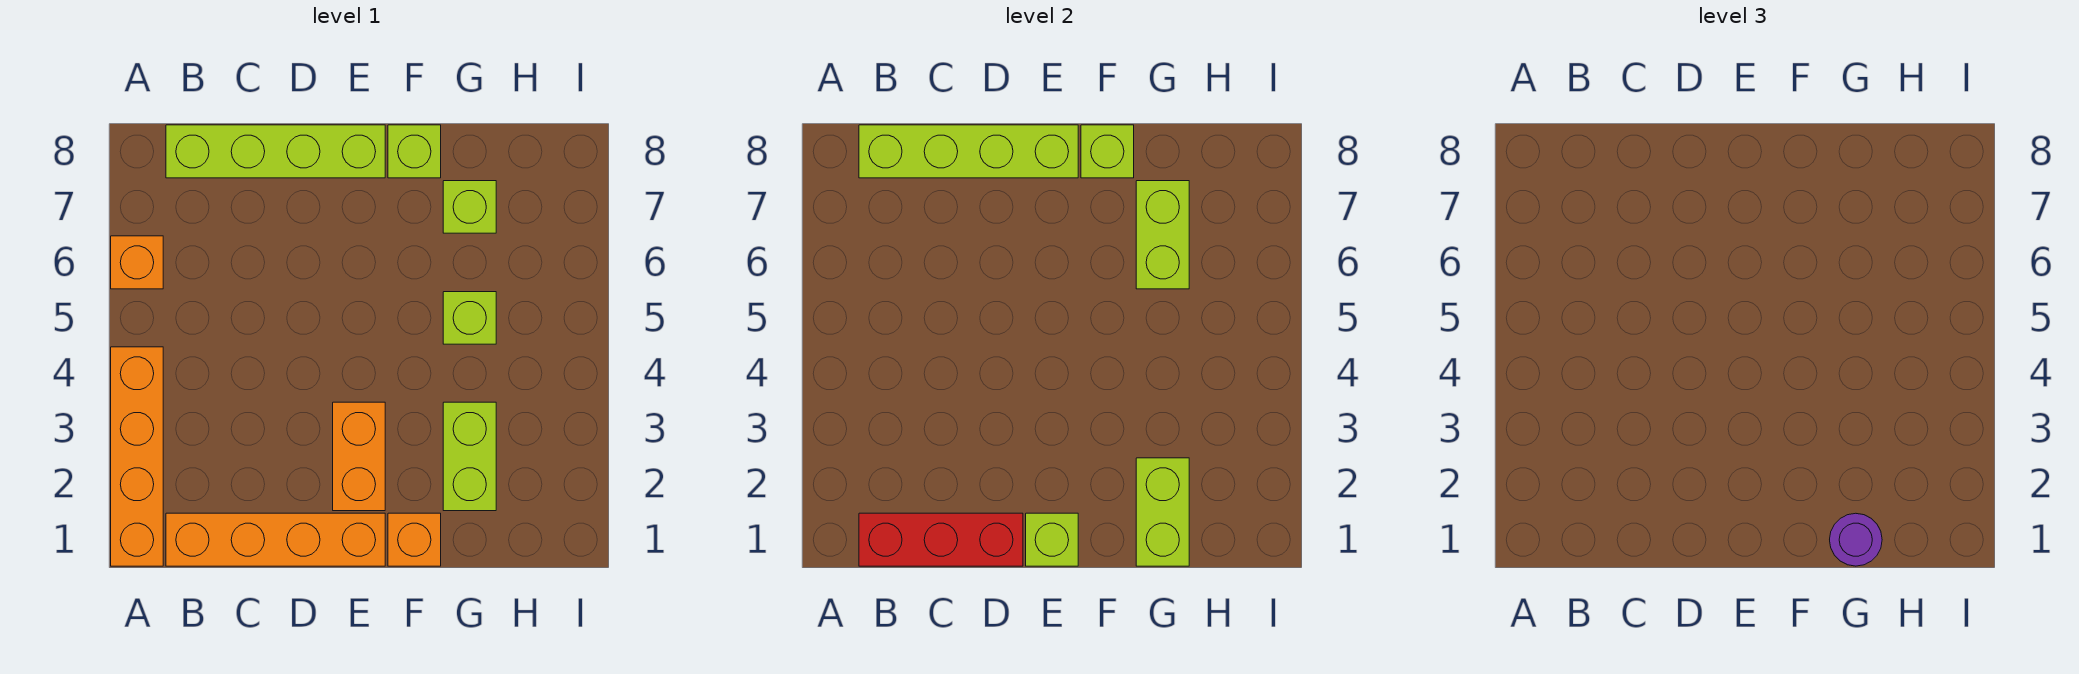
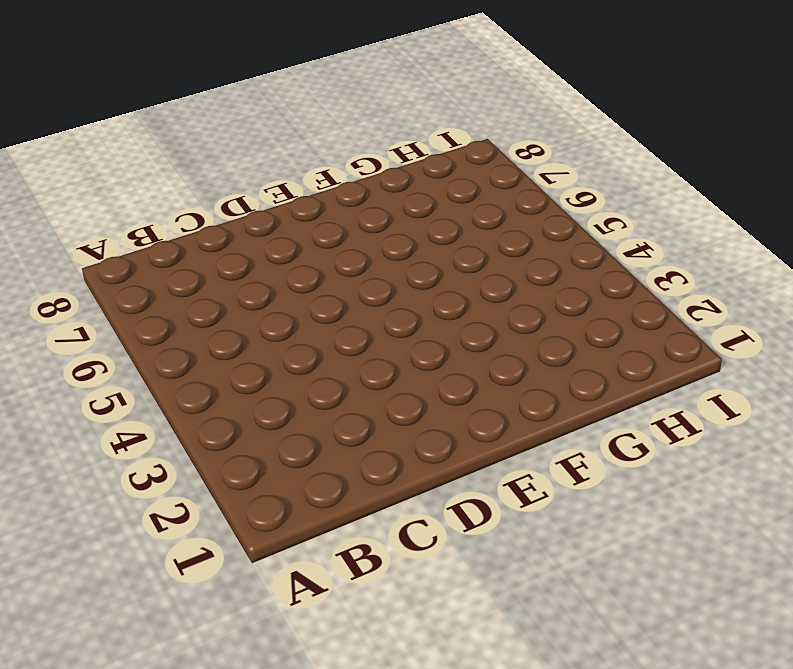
none -> orange brick A1:A4 level 1
none -> orange brick A6 level 1
none -> orange brick B1:E1 level 1

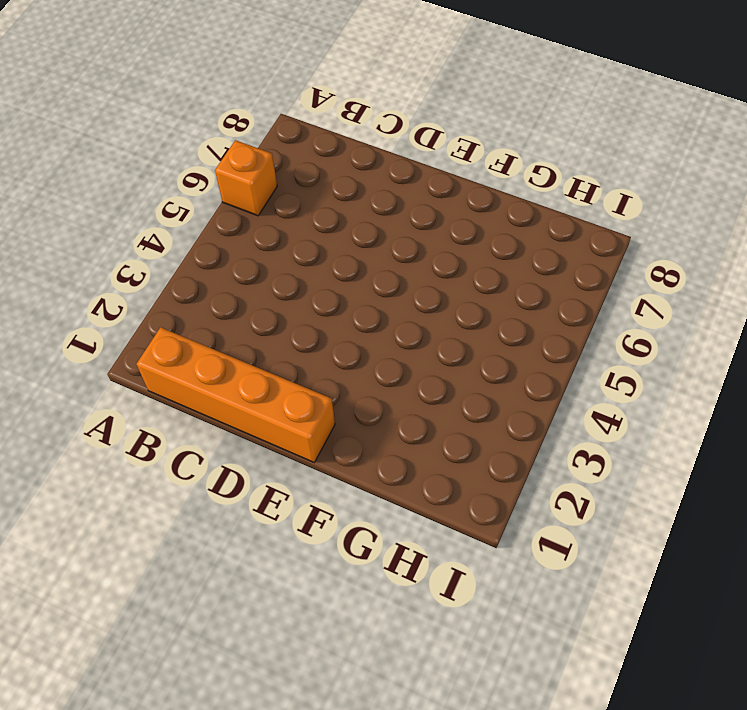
none -> orange brick A1:A4 level 1
none -> lime brick B8:E8 level 1
none -> orange brick E2:E3 level 1

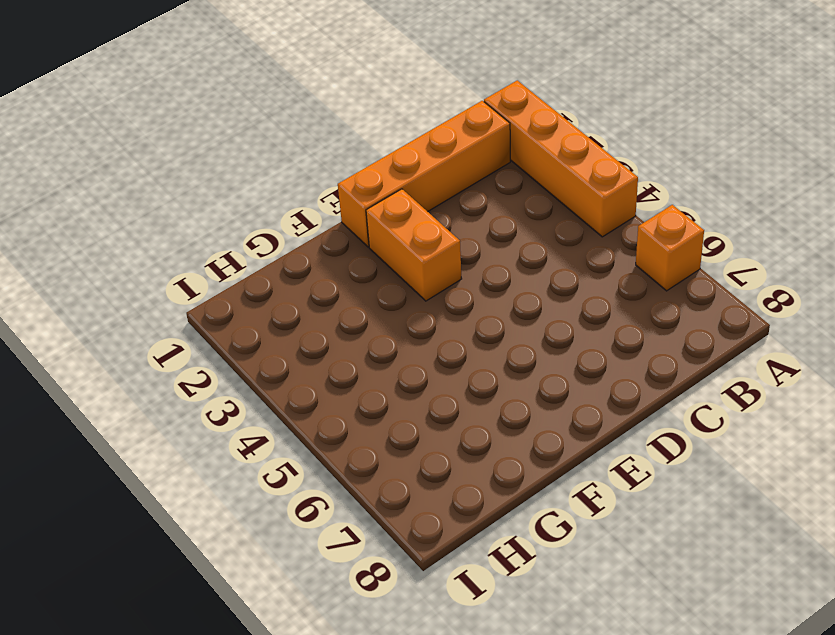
none -> lime brick B8:E8 level 1
none -> orange brick F1 level 1
none -> lime brick F8 level 1

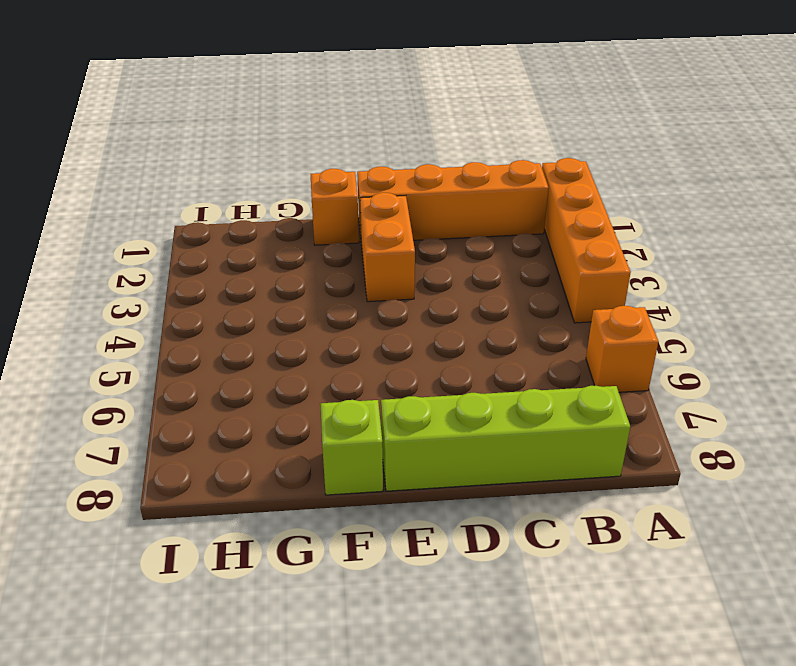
none -> lime brick G2:G3 level 1
none -> lime brick G5 level 1
none -> lime brick G7 level 1

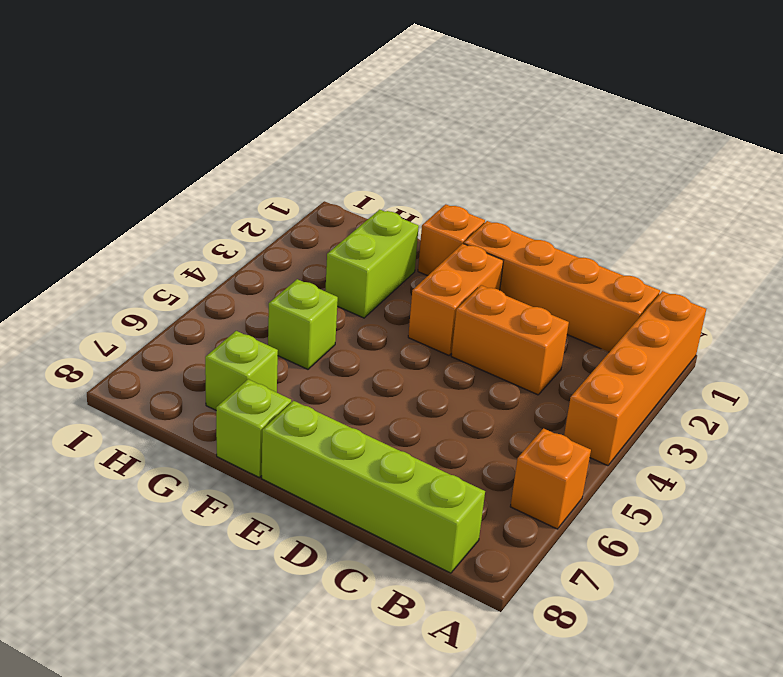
orange brick C3:D3 level 1 -> none
none -> red brick B1:D1 level 2
none -> lime brick B8:E8 level 2
none -> lime brick E1 level 2

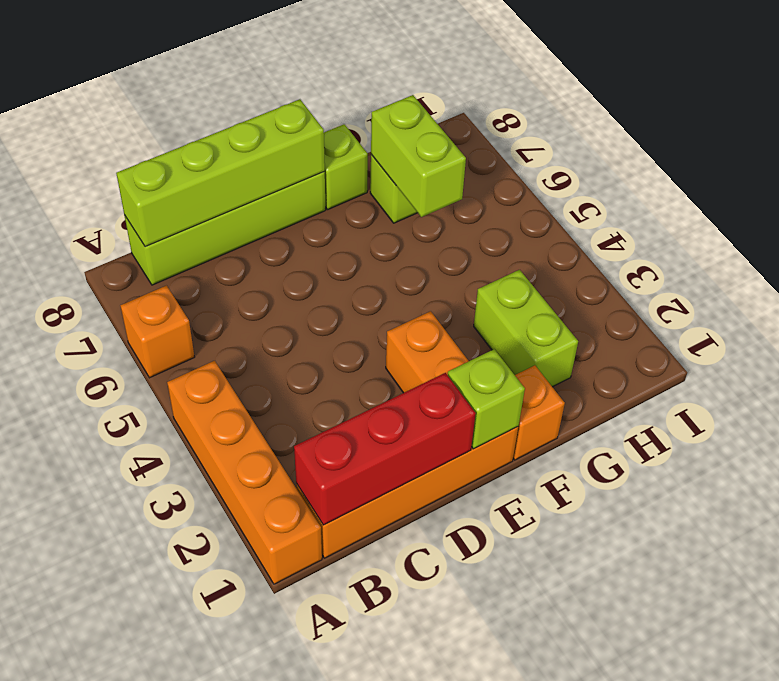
none -> lime brick G5 level 1
none -> lime brick F8 level 2
none -> lime brick G1:G2 level 2

